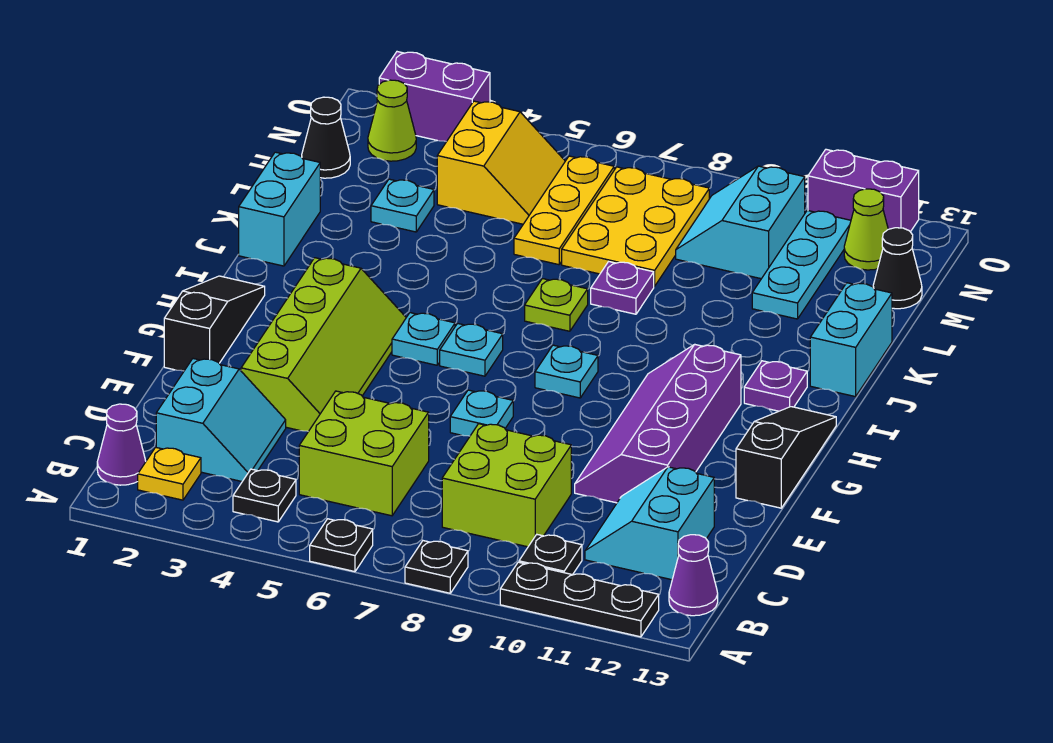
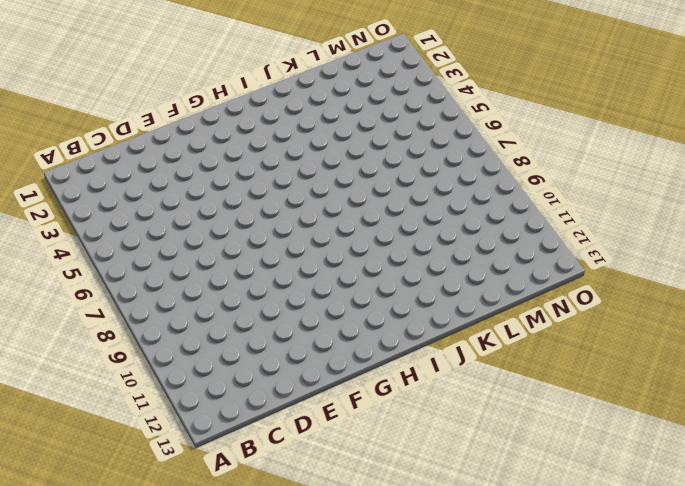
none -> black plate A6 level 1
none -> black plate A8 level 1
none -> black plate A10:A12 level 1
none -> purple cone B1 level 1

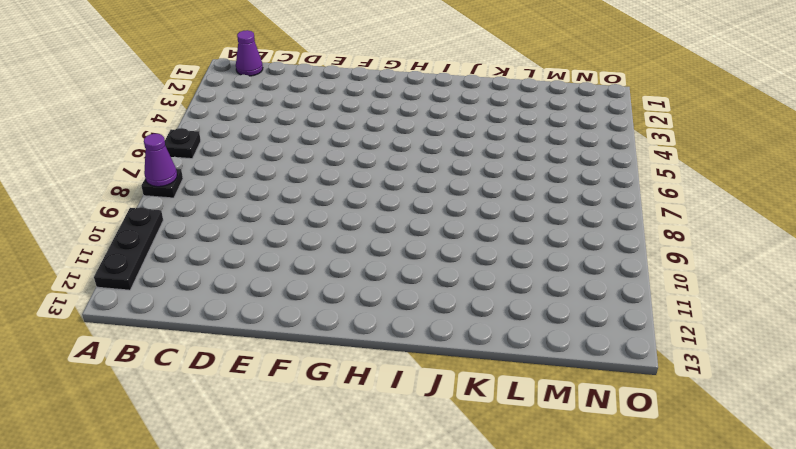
purple cone A8 level 2 -> purple cone B13 level 1
none -> yellow plate B2 level 1
none -> black plate B4 level 1
none -> black plate B10 level 1
none -> cyan slope C2:D3 level 1 top 2

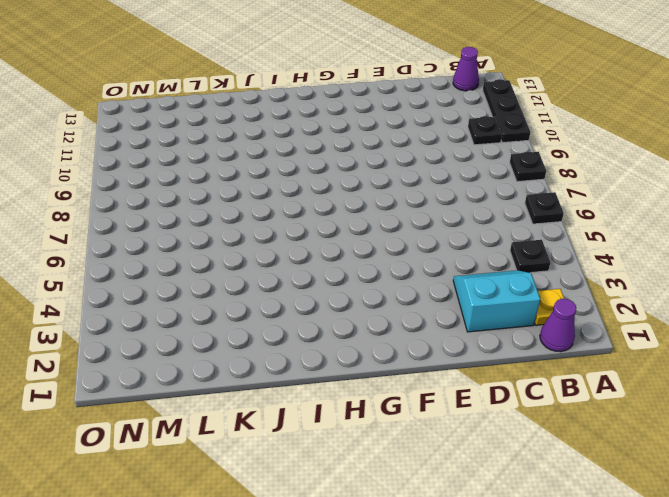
none -> lime brick C5:D6 level 1
none -> lime brick C8:D9 level 1
none -> cyan slope C11:D12 level 1 top 12
none -> lime slope E3:H4 level 1 top 3

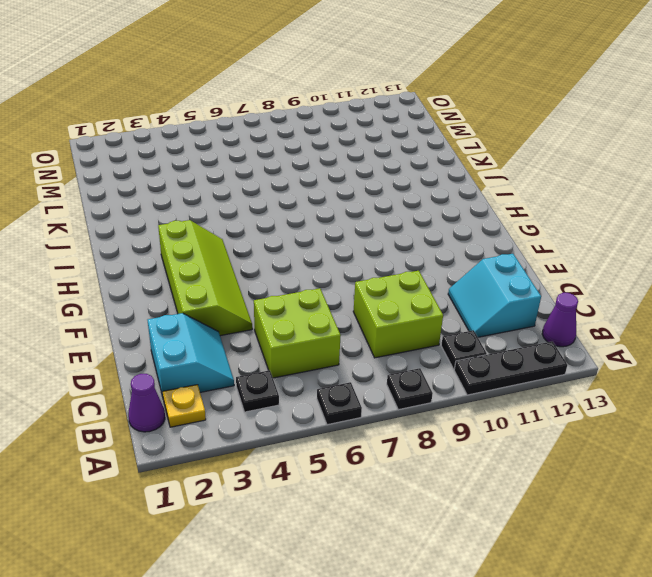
none -> purple slope E10:H11 level 1 top 11
none -> black slope F1:H1 level 1 top F
none -> cyan plate F7 level 1
none -> black slope F13:H13 level 1 top F

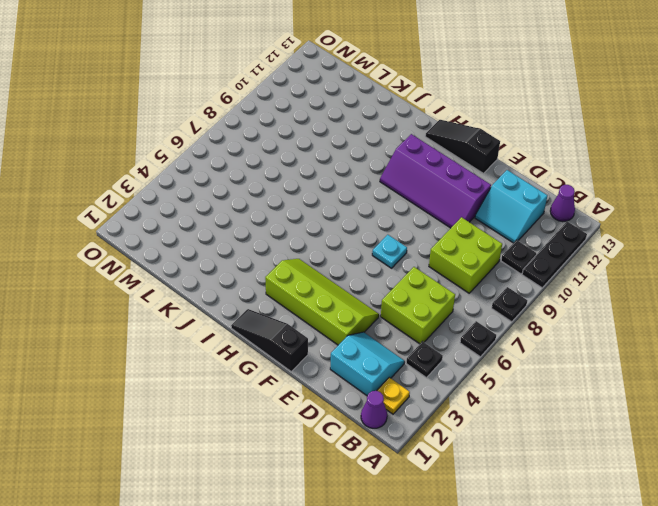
none -> cyan plate H5 level 1
none -> cyan plate H6 level 1
none -> cyan plate H8 level 1
none -> purple plate I12 level 1

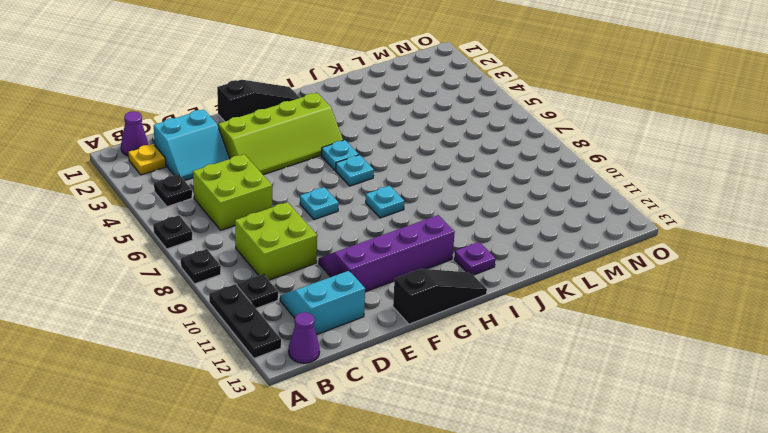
none -> cyan brick J1:K1 level 1
none -> lime plate J7 level 1
none -> cyan brick J13:K13 level 1
none -> purple plate K8 level 1

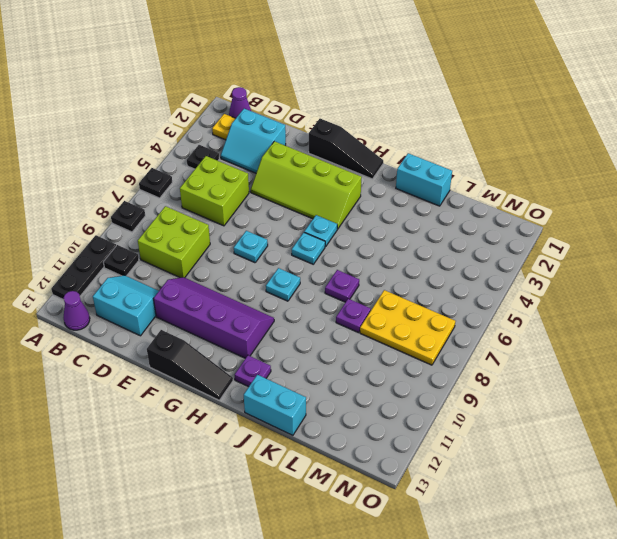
purple plate J7 level 1 -> lime plate J7 level 1
none -> cyan plate L3 level 1
none -> yellow plate L6:N6 level 1
none -> cyan plate L11:N11 level 1
none -> black cone M1 level 1

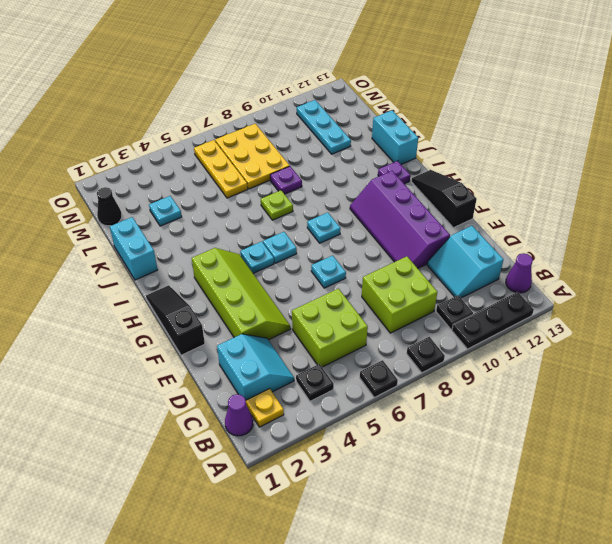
none -> yellow slope M4:N5 level 1 top 4
none -> cyan slope M9:N10 level 1 top 10
none -> black cone M13 level 1
none -> lime cone N2 level 1

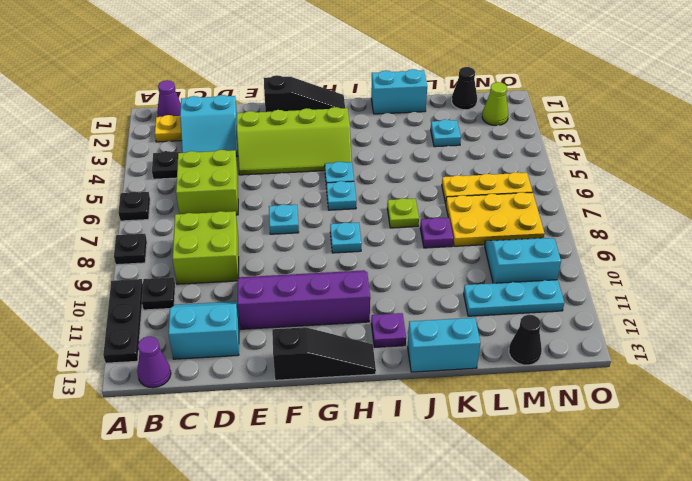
none -> yellow slope M4:N5 level 1 top 4
none -> lime cone N12 level 1
none -> purple brick O2:O3 level 1
none -> purple brick O11:O12 level 1

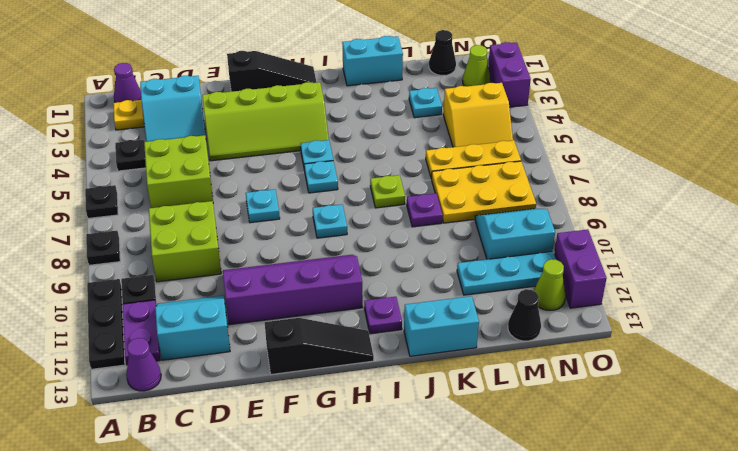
purple plate B11:B12 level 1 -> none

